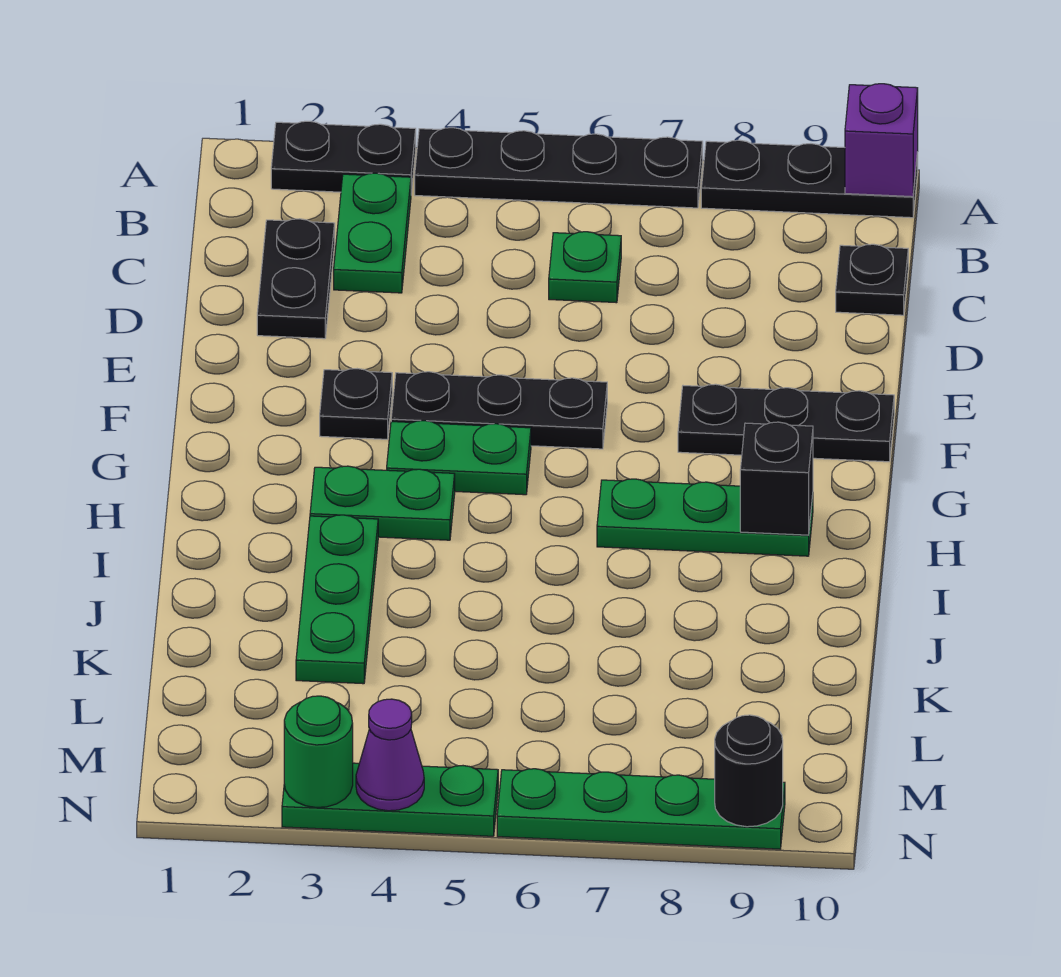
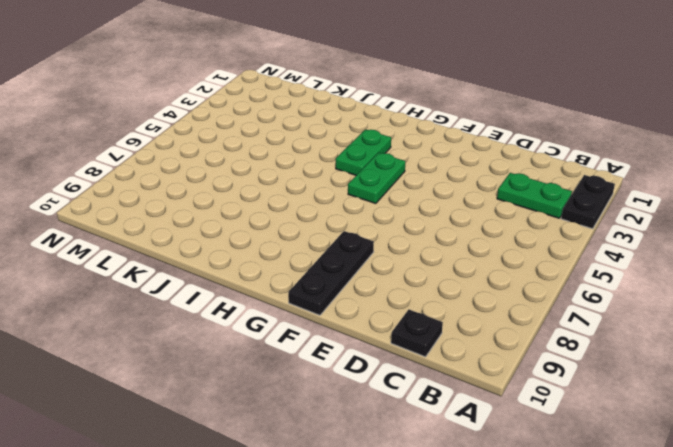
none -> black plate A4:A7 level 1
none -> black plate A8:A10 level 1
none -> black plate C2:D2 level 1

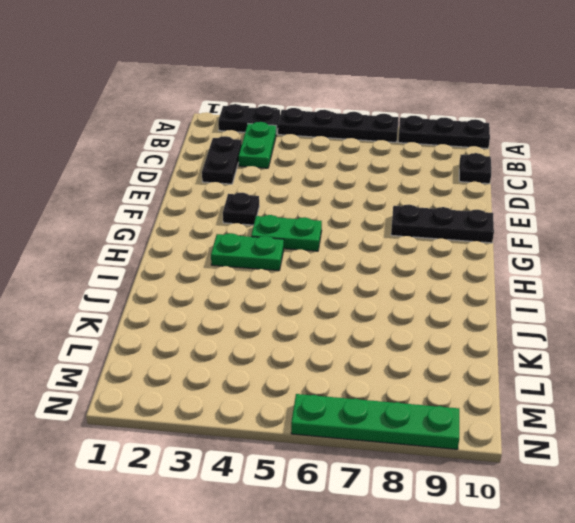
none -> green plate C6 level 1
none -> black plate F4:F6 level 1
none -> green plate H7:H9 level 1

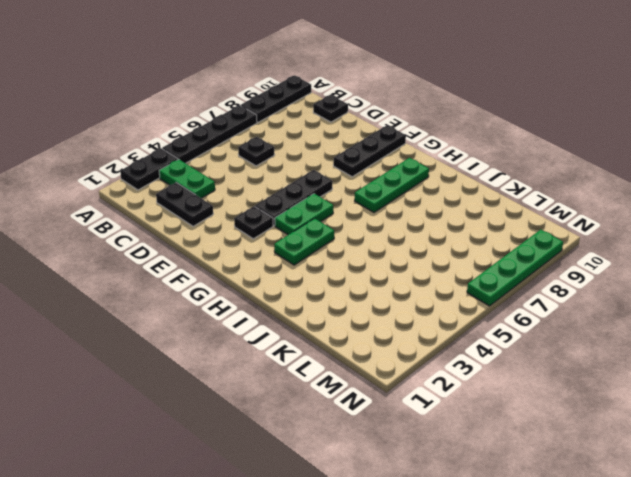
black plate C6 level 1 -> green plate C6 level 1
none -> green plate I3:K3 level 1
none -> green plate N3:N5 level 1
none -> purple brick A10 level 2

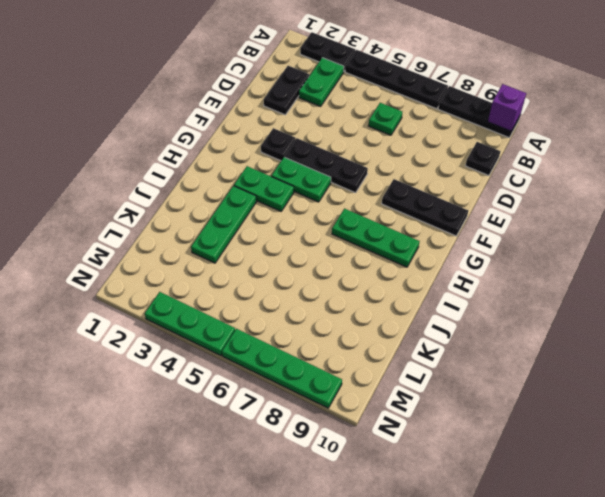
none -> black brick H9 level 2
none -> green round brick N3 level 2
none -> purple cone N4 level 2

